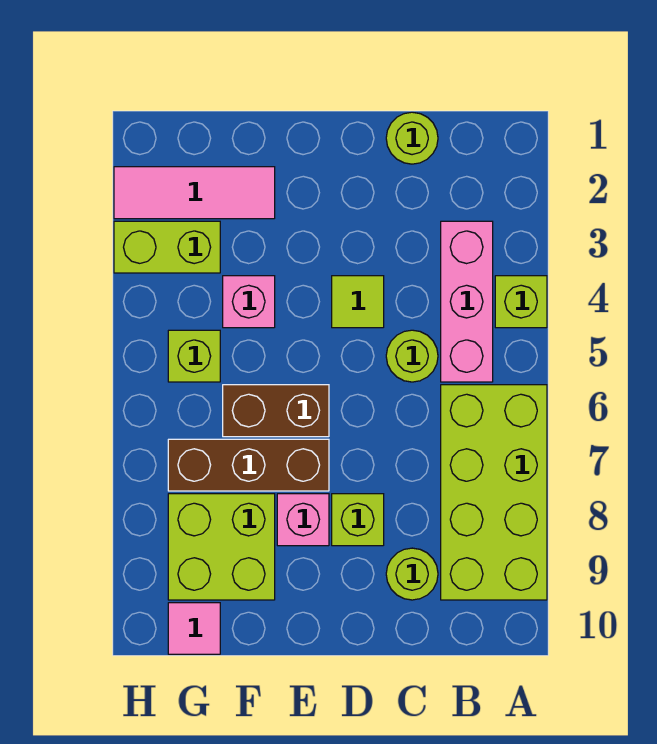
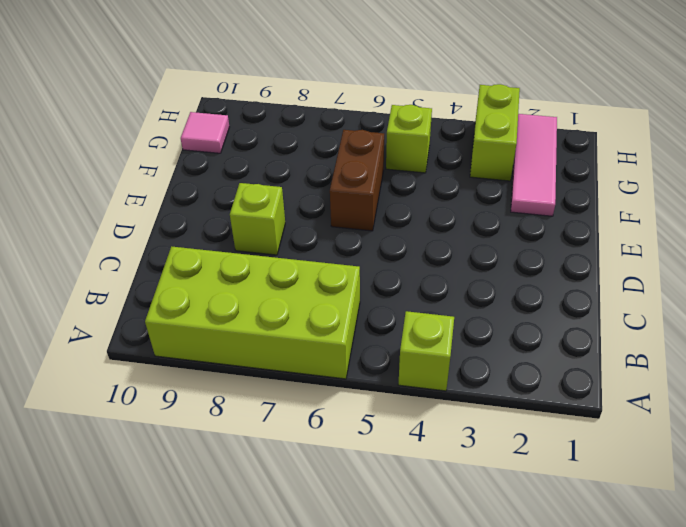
none -> pink brick B3:B5 level 1
none -> lime round brick C1 level 1
none -> lime round brick C5 level 1

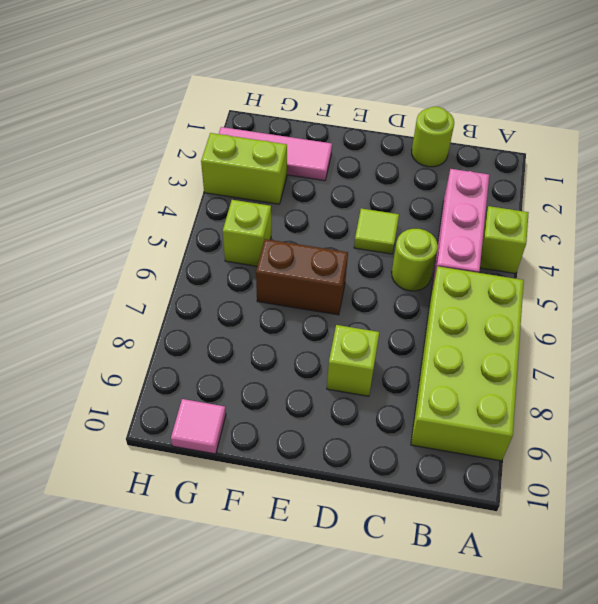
none -> lime round brick C9 level 1
none -> brown brick E7:G7 level 1
none -> pink brick E8 level 1

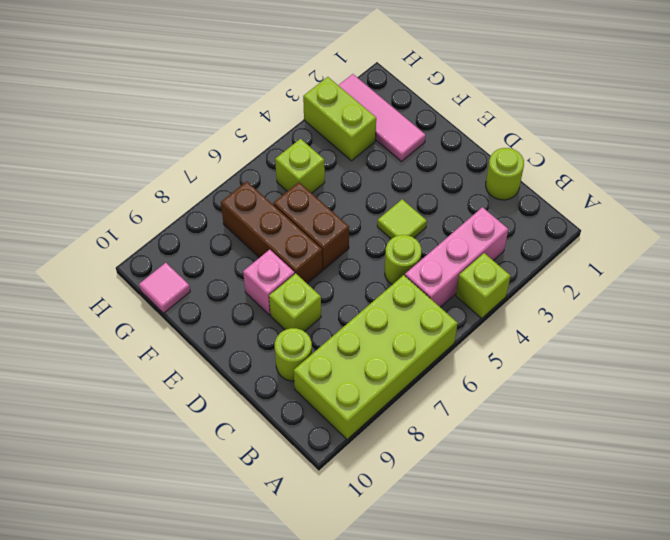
none -> pink brick F4 level 1
none -> lime brick F8:G9 level 1

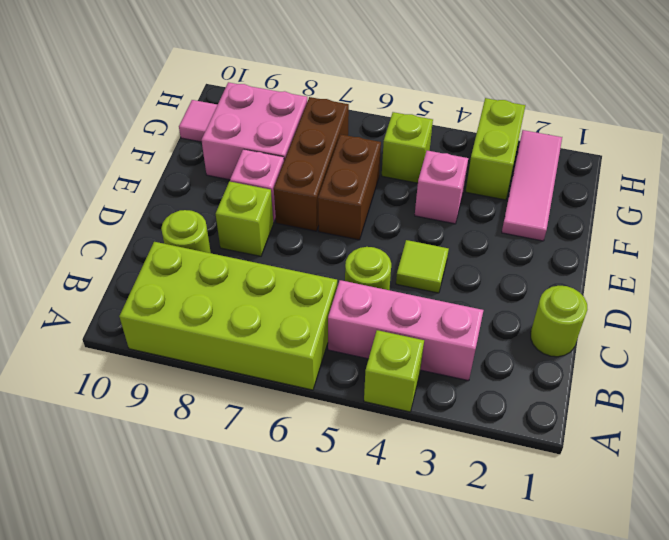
pink brick F8:G9 level 1 -> lime brick F8:G9 level 1

